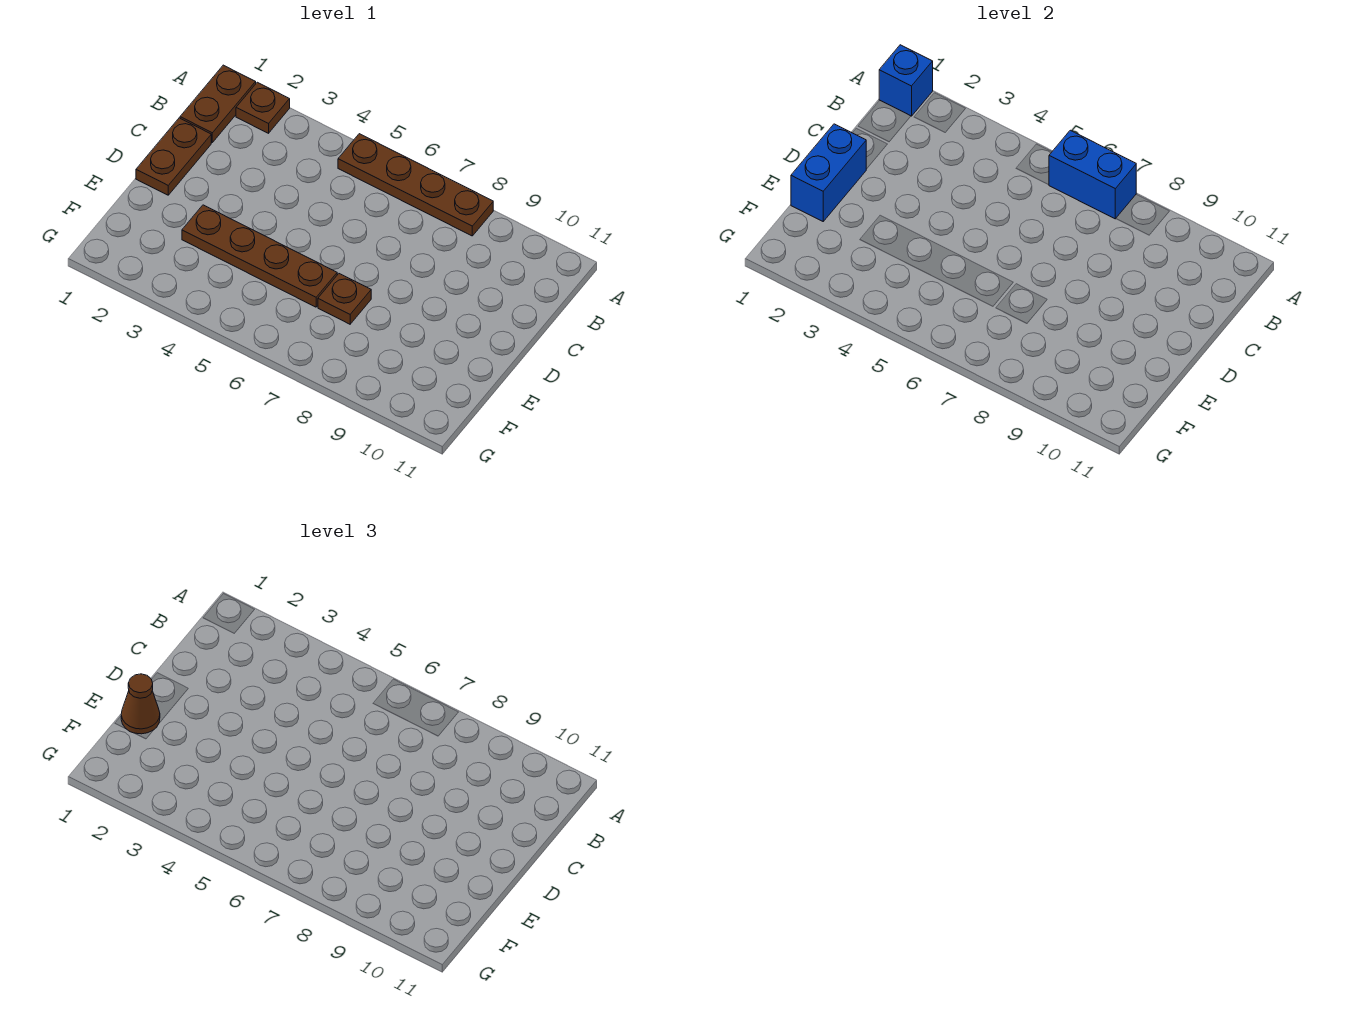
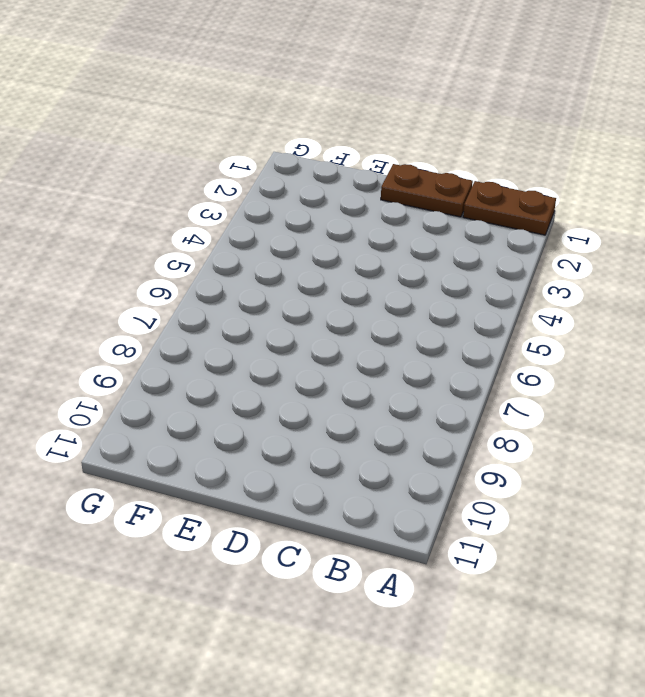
none -> brown plate A2 level 1
none -> brown plate A5:A8 level 1

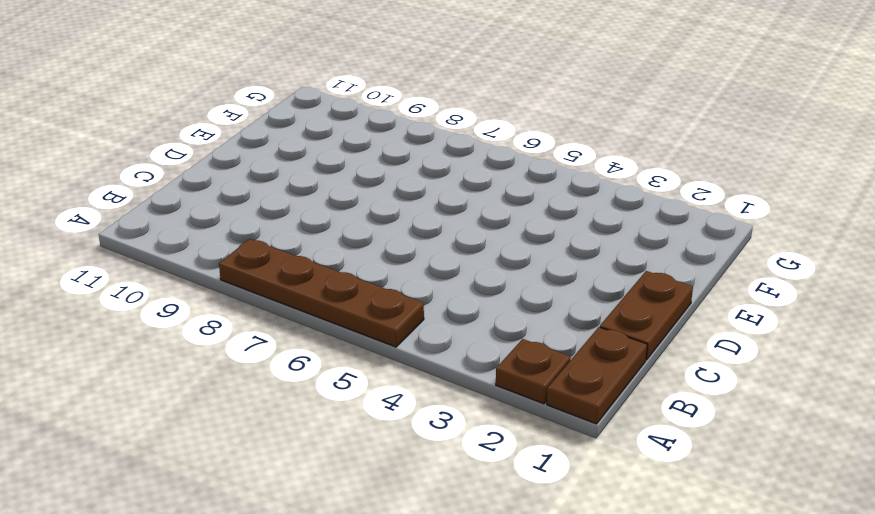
none -> brown plate E3:E6 level 1
none -> brown plate E7 level 1

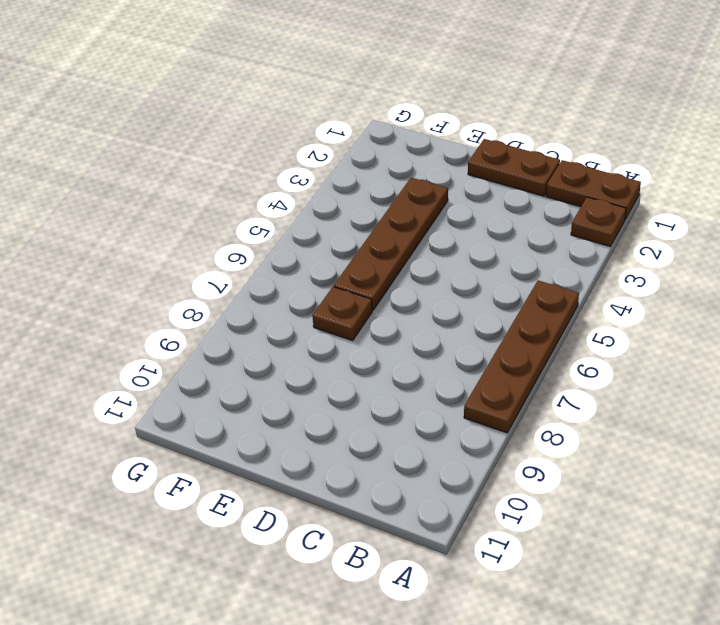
none -> blue brick A1 level 2
none -> blue brick A6:A7 level 2

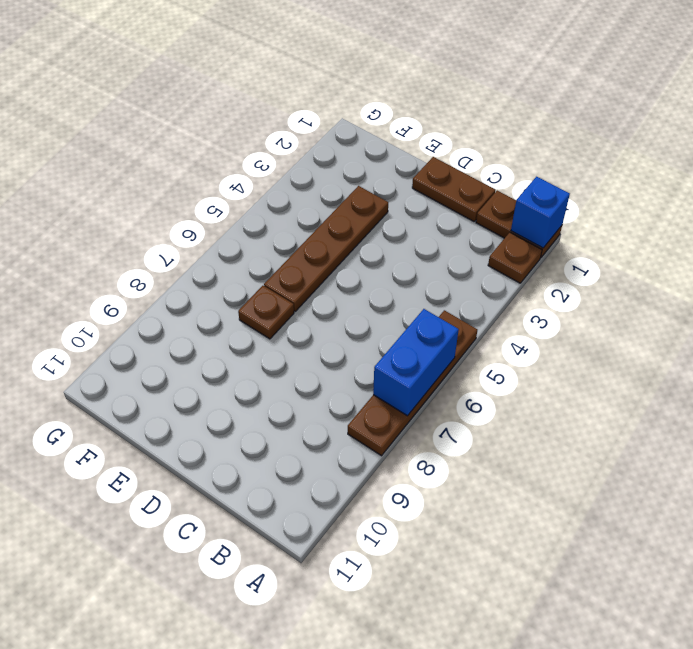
none -> blue brick D1:E1 level 2
none -> brown cone E1 level 3

